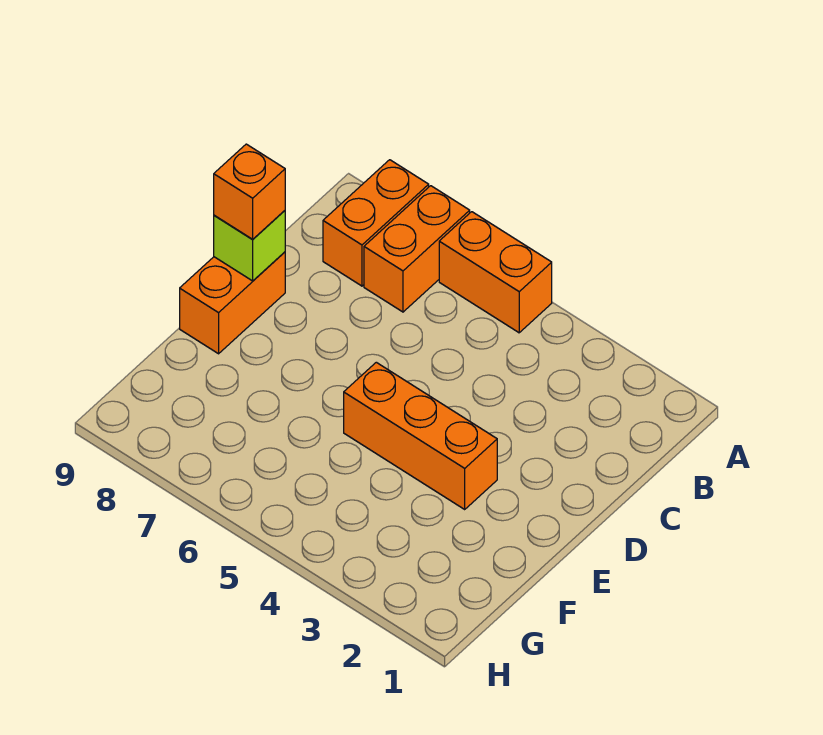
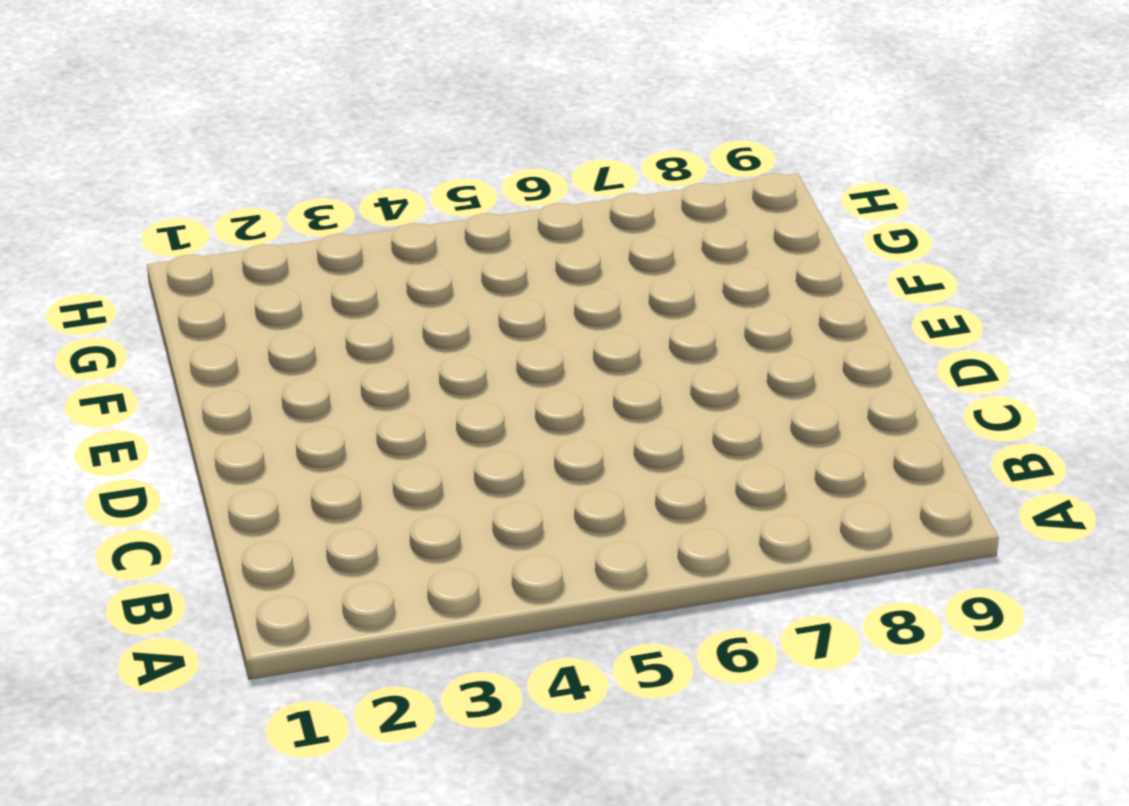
none -> orange brick A5:A6 level 1
none -> orange brick A7:B7 level 1

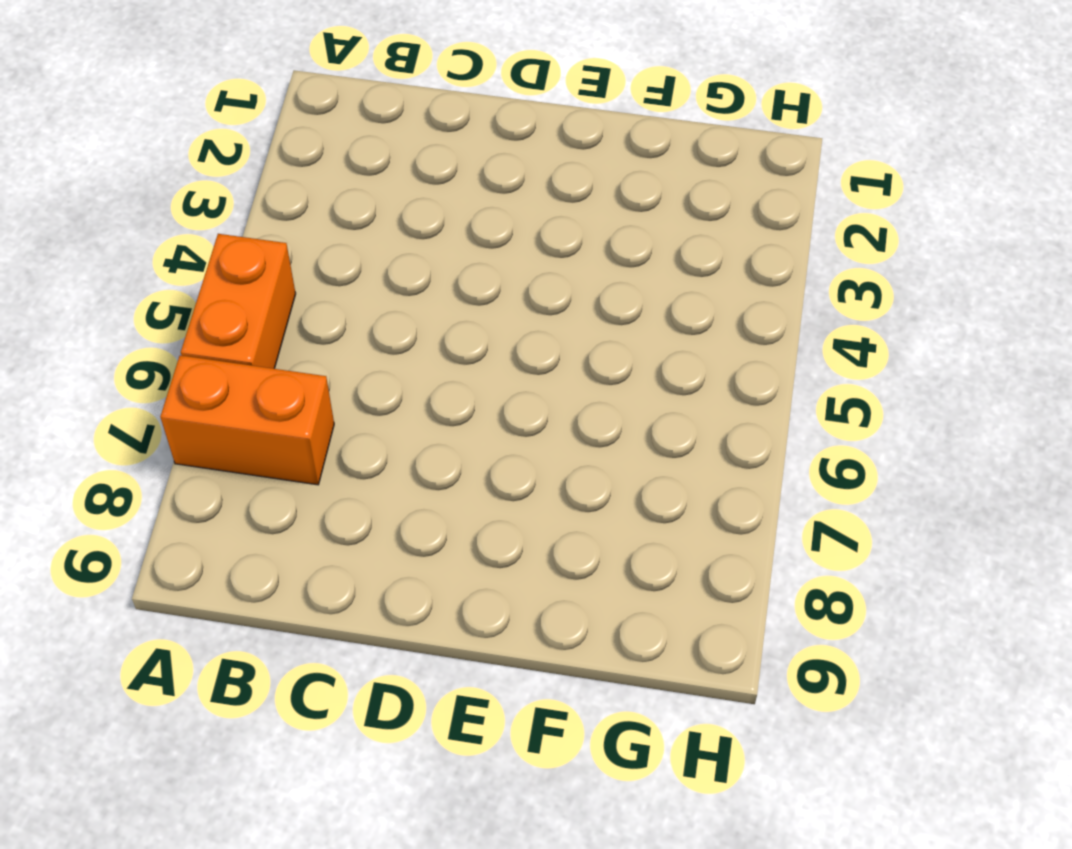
none -> orange brick A8:B8 level 1
none -> orange brick D9:E9 level 1

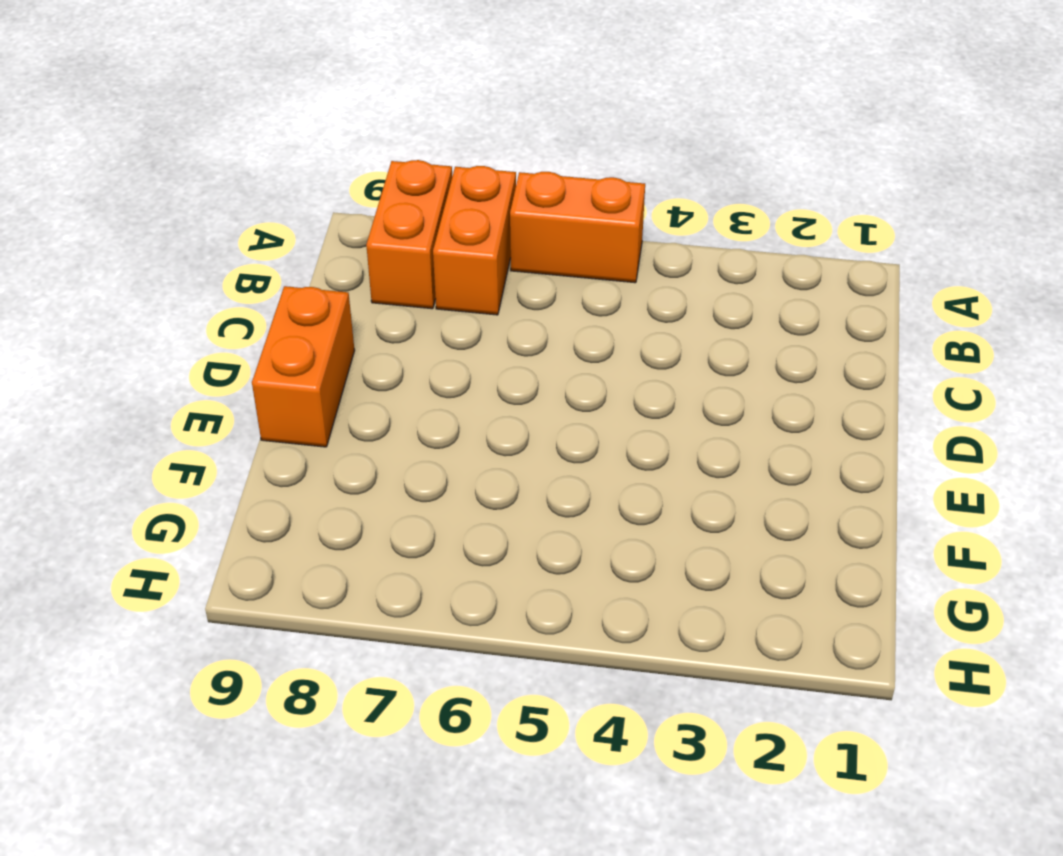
none -> orange brick E3:E5 level 1
none -> lime brick D9 level 2

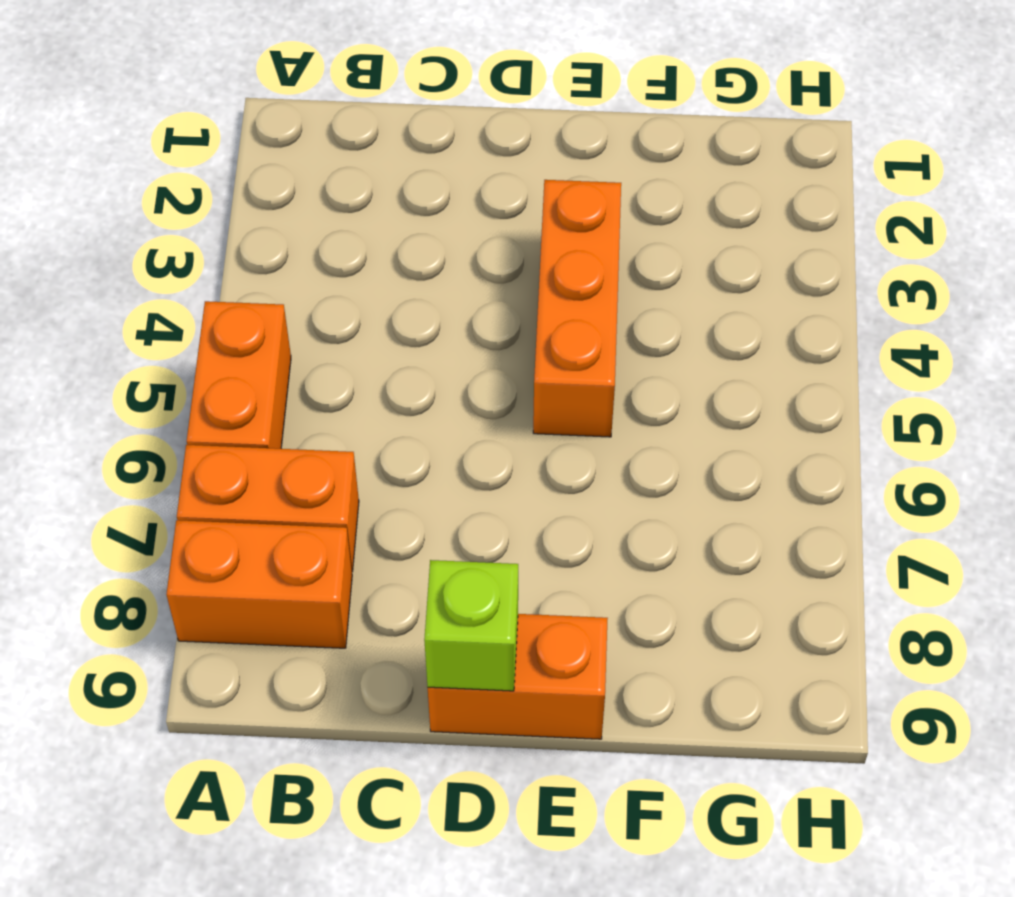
none -> orange brick D9 level 3

